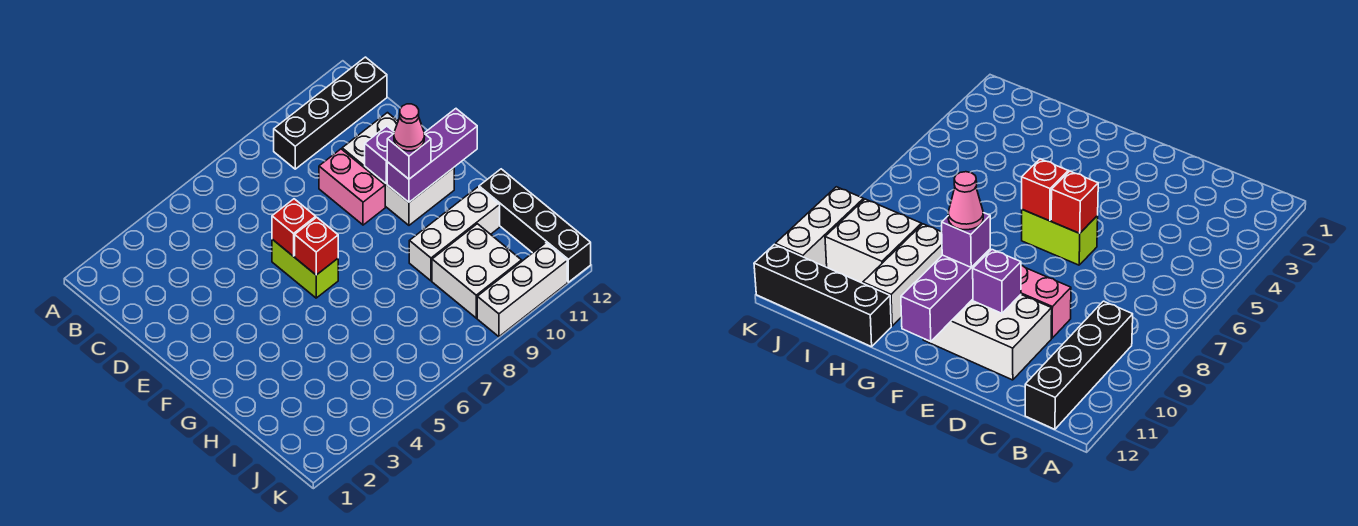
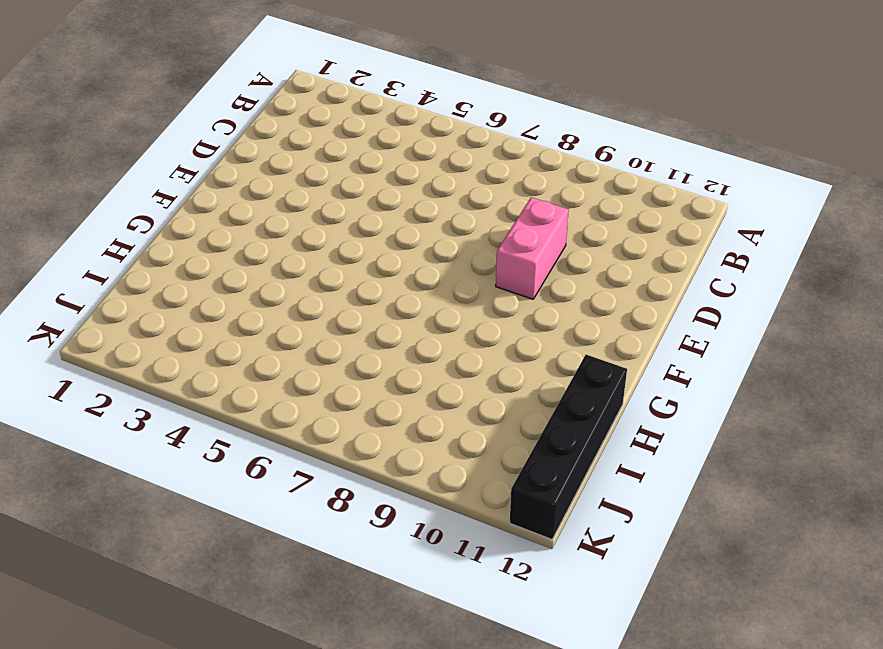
none -> black brick B9:B12 level 1
none -> white brick D10:F11 level 1
none -> lime brick E6:F6 level 1

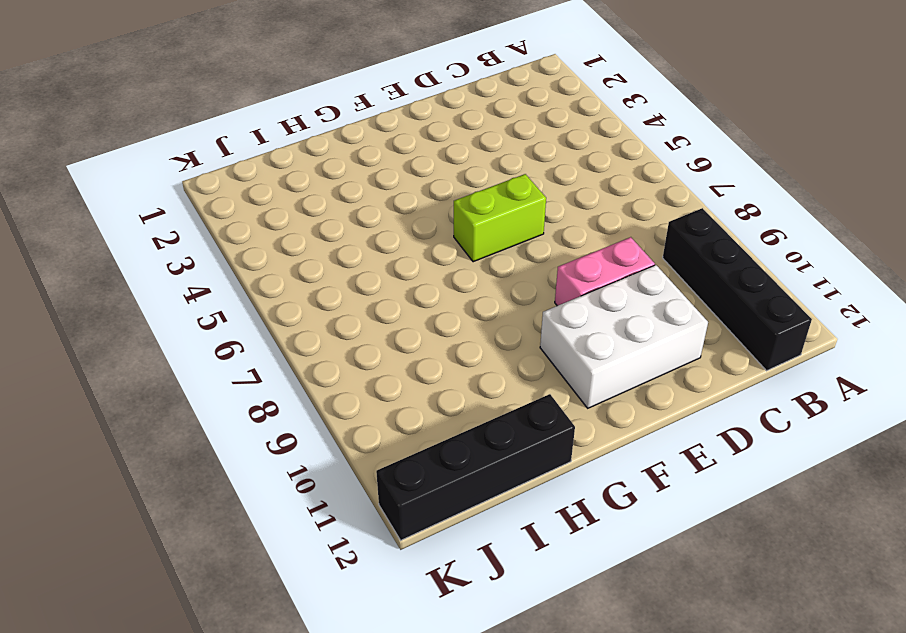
none -> white brick H9:H11 level 1
none -> white brick I9:J10 level 1
none -> white brick K9:K11 level 1

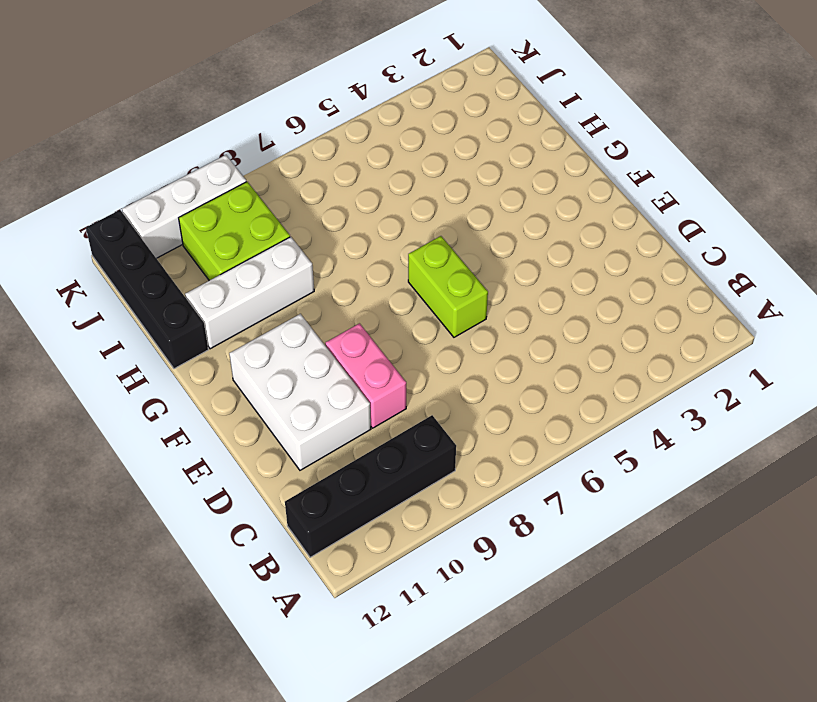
lime brick I9:J10 level 1 -> white brick I9:J10 level 1
none -> red brick E6 level 2
none -> purple brick E10 level 2
none -> red brick F6 level 2

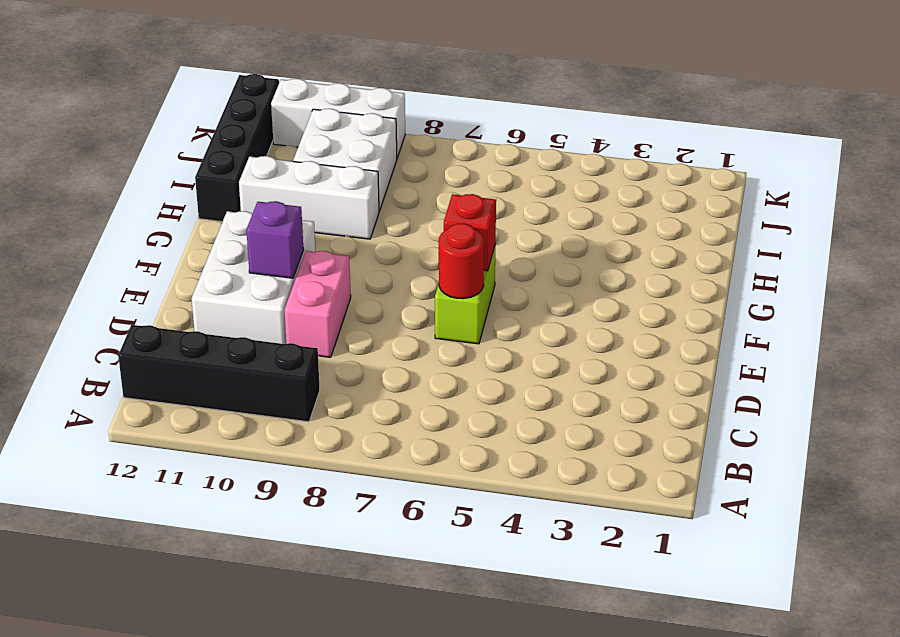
red round brick E6 level 2 -> red brick E6 level 2
none -> purple brick F10:F12 level 2
none -> purple brick F10 level 3
none -> pink cone F10 level 4

